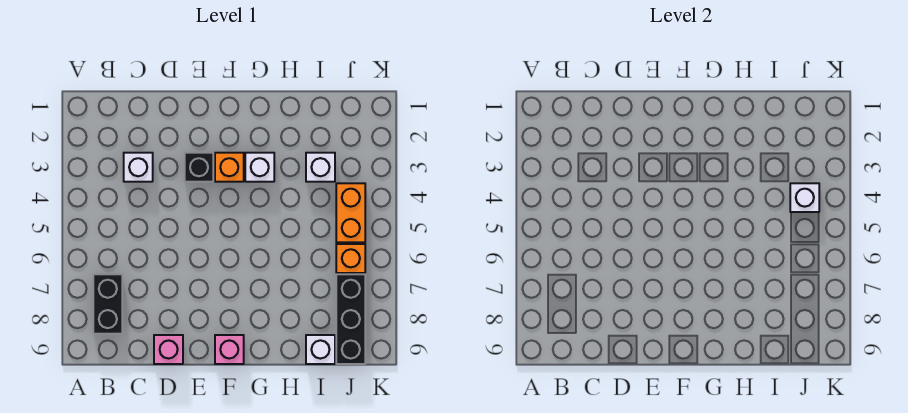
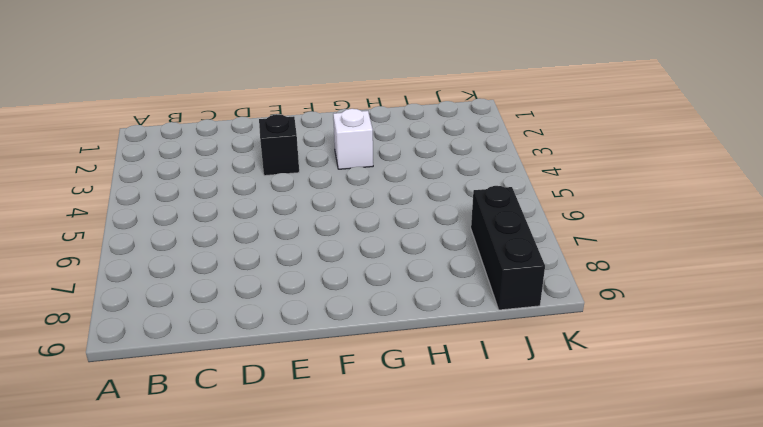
none -> black brick B7:B8 level 1
none -> white brick C3 level 1
none -> pink brick D9 level 1

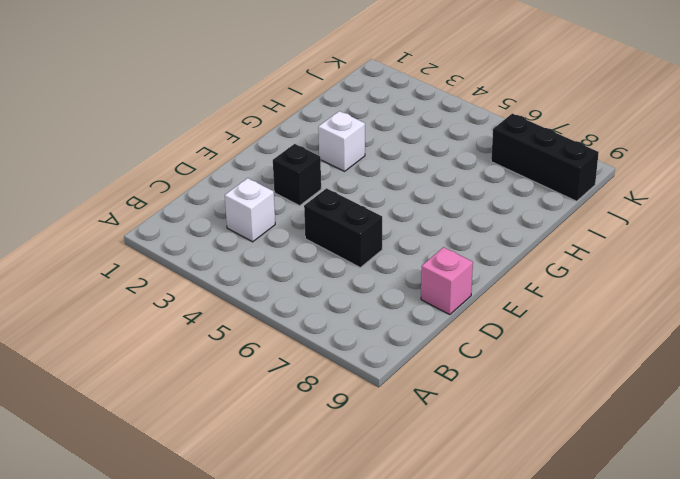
black brick D5:D6 level 1 -> black brick B7:B8 level 1
none -> orange brick F3 level 1
none -> pink brick F9 level 1
none -> white brick I3 level 1

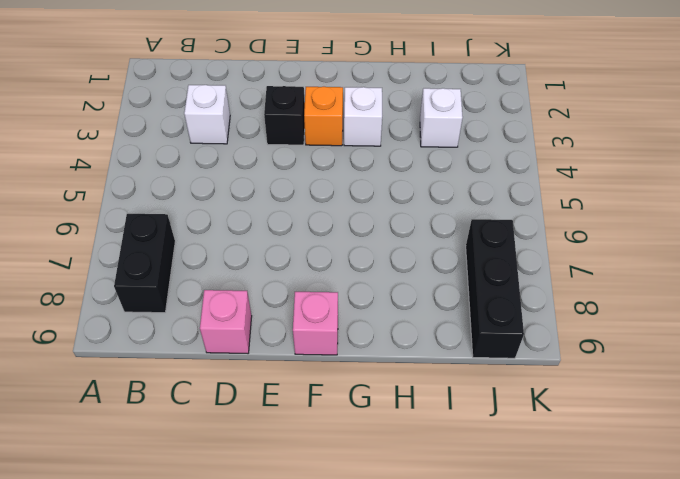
none -> white brick I9 level 1
none -> orange brick J4:J5 level 1
none -> orange brick J6 level 1

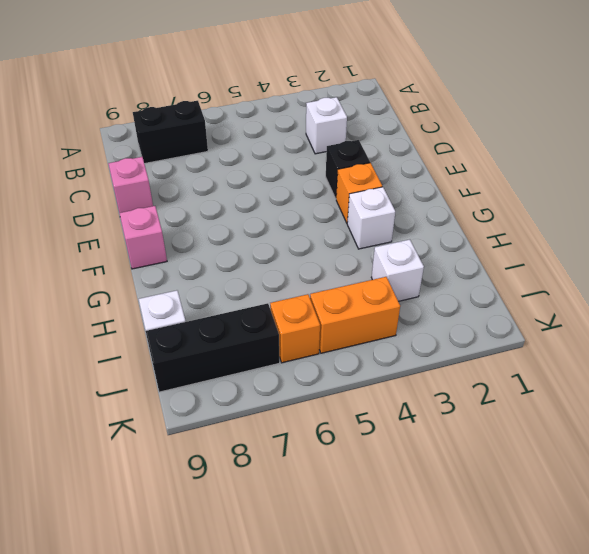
none -> white brick J4 level 2

